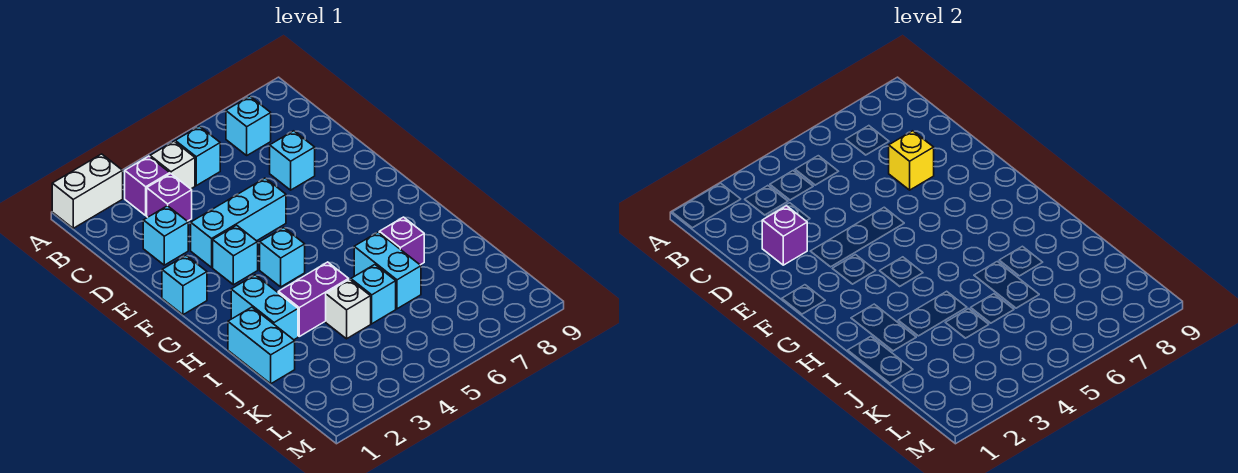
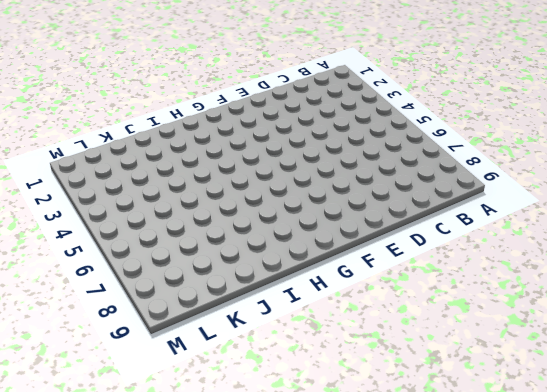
none -> white brick A1:A2 level 1
none -> purple brick B3 level 1
none -> white brick B4 level 1

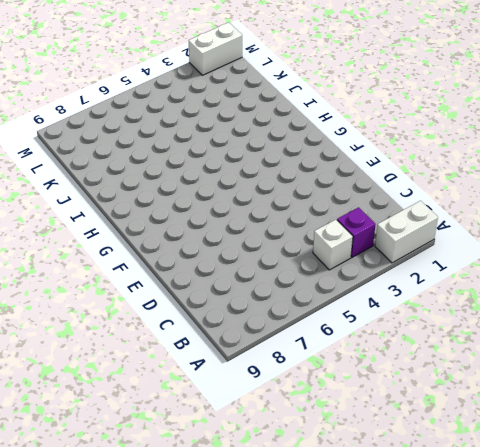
white brick M1:M2 level 1 -> none
none -> cyan brick B5 level 1
none -> cyan brick B7 level 1
none -> purple brick C3 level 1

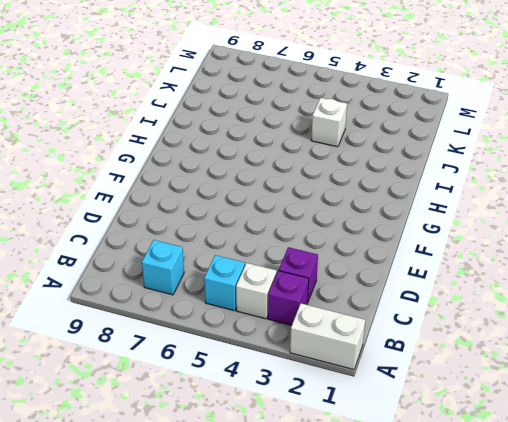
none -> cyan brick D2 level 1
none -> cyan brick D7 level 1
none -> cyan brick E3:E5 level 1

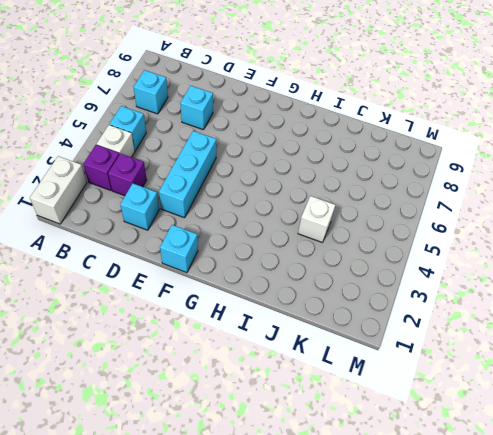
none -> cyan brick F3 level 1
none -> cyan brick G4 level 1
none -> cyan brick H2:I2 level 1

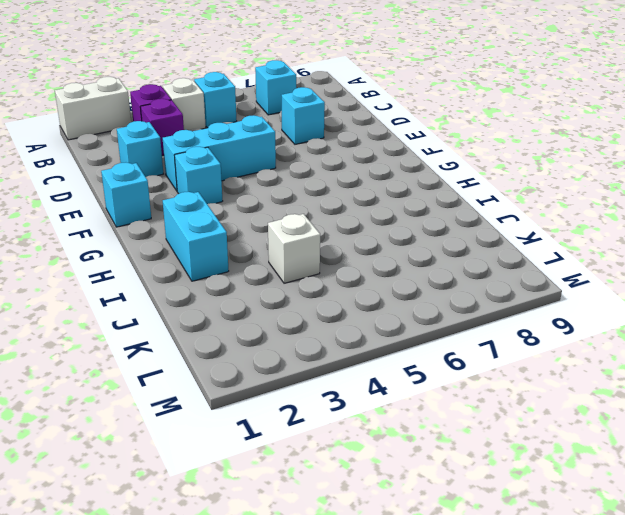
none -> cyan brick G4 level 1
none -> cyan brick I1:J1 level 1
none -> purple brick I3:I4 level 1

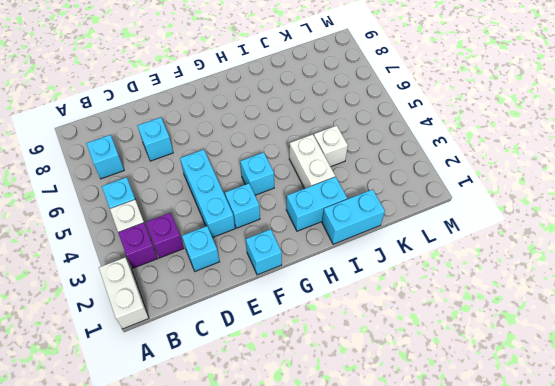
white brick I3:I4 level 1 -> purple brick I3:I4 level 1
none -> cyan brick I6:J6 level 1
none -> purple brick I7 level 1
none -> cyan brick J5 level 1

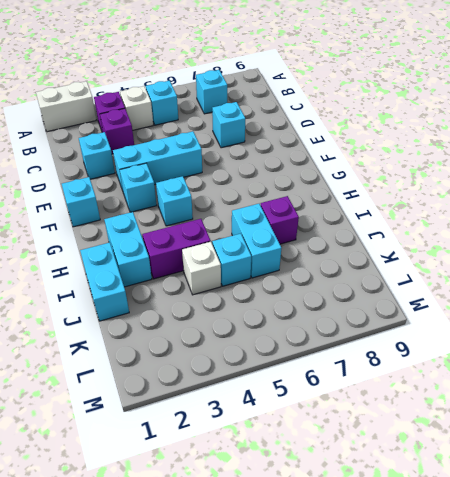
none -> purple brick D2 level 2
none -> yellow brick D7 level 2

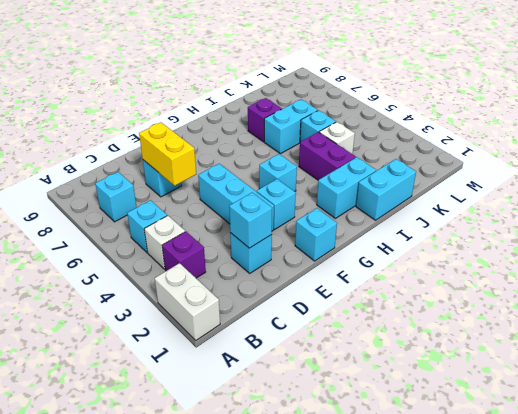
cyan brick D2 level 2 -> purple brick D2 level 2
yellow brick D6:D7 level 2 -> yellow brick D7 level 2
none -> purple brick C3 level 1

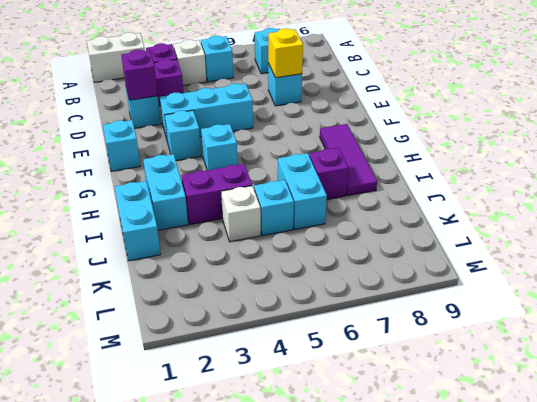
purple tile G8:I8 level 1 -> none

